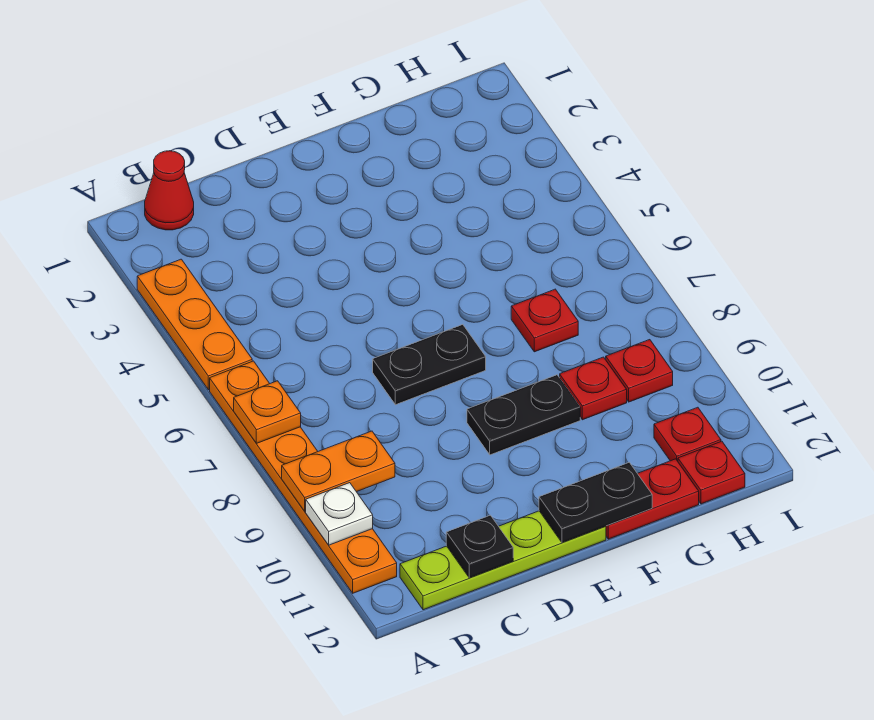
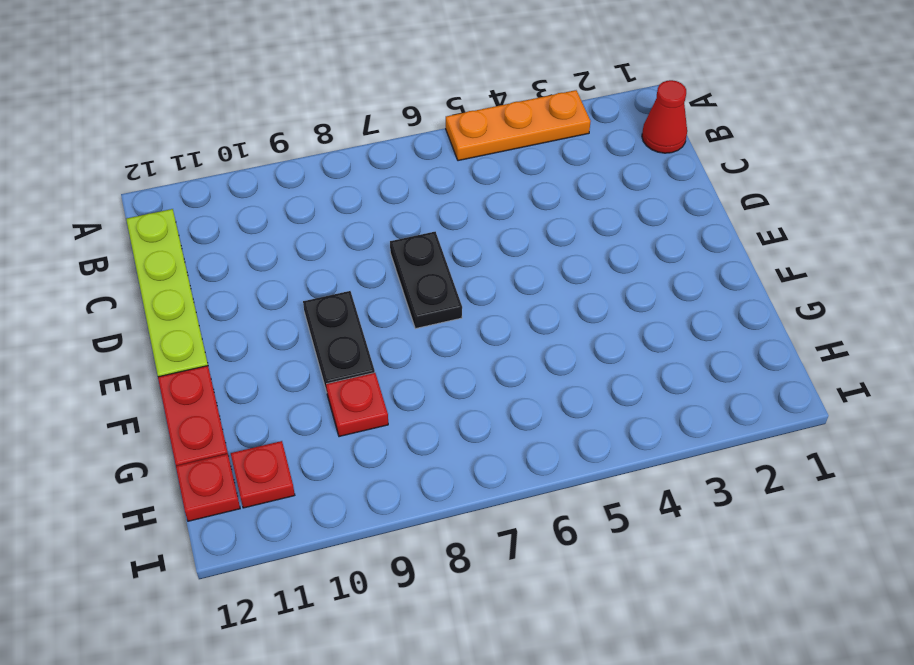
none -> orange plate A6:A11 level 1
none -> red plate G7 level 1
none -> red plate H9 level 1

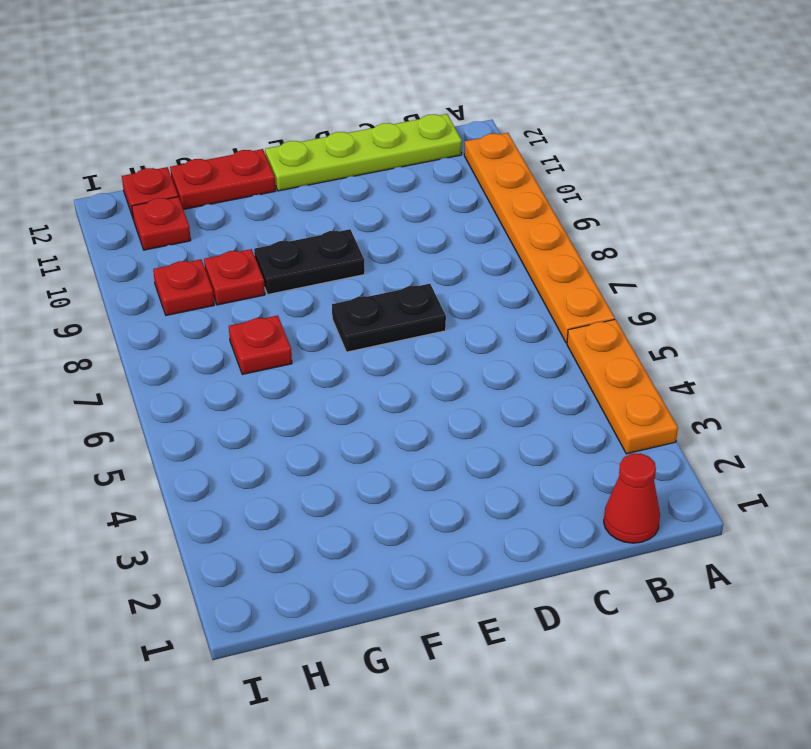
none -> orange plate A7 level 2
none -> orange plate A9:B9 level 2
none -> white plate A10 level 2

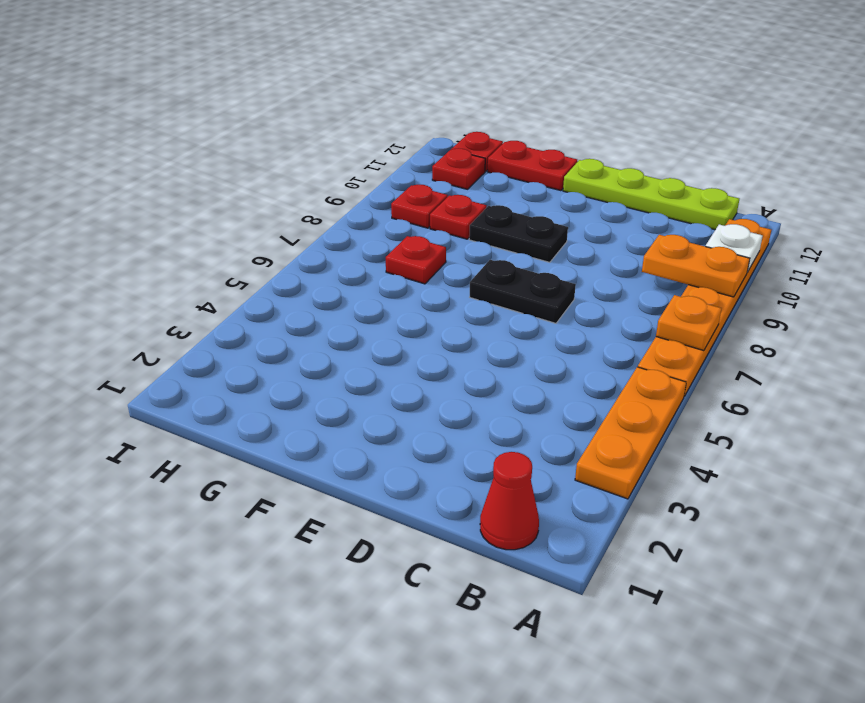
none -> black plate C12 level 2
none -> black plate E12:F12 level 2

